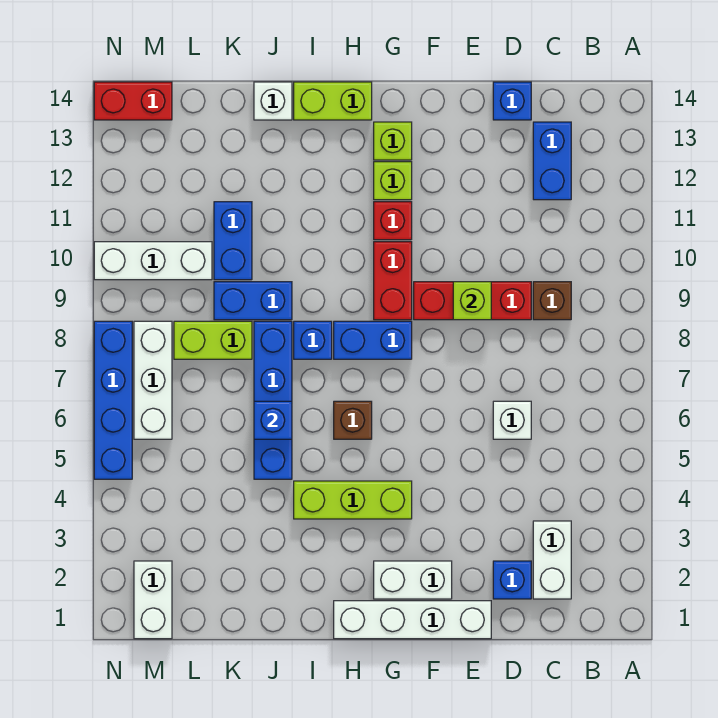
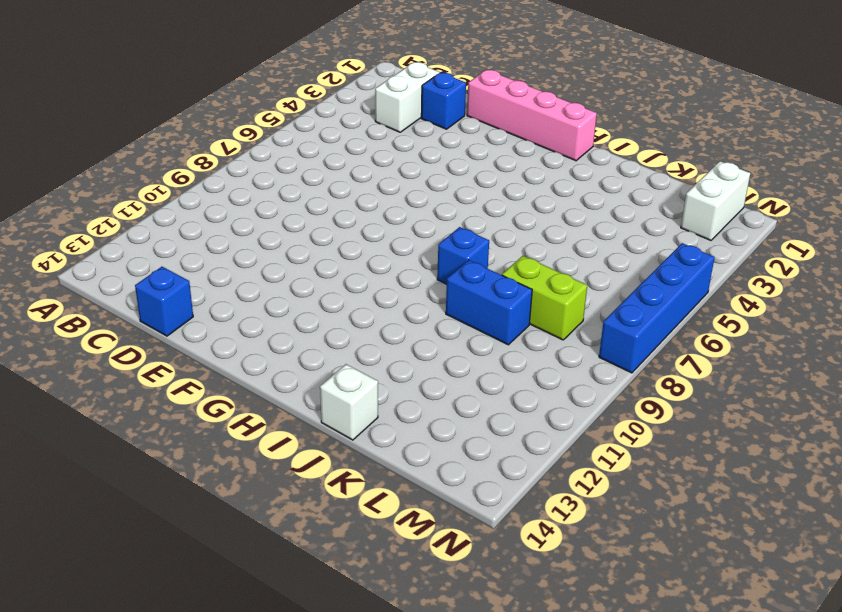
pink brick E1:H1 level 1 -> white brick E1:H1 level 1
none -> brown brick C9 level 1
none -> blue brick C12:C13 level 1
none -> white brick D6 level 1
none -> red brick D9:F9 level 1

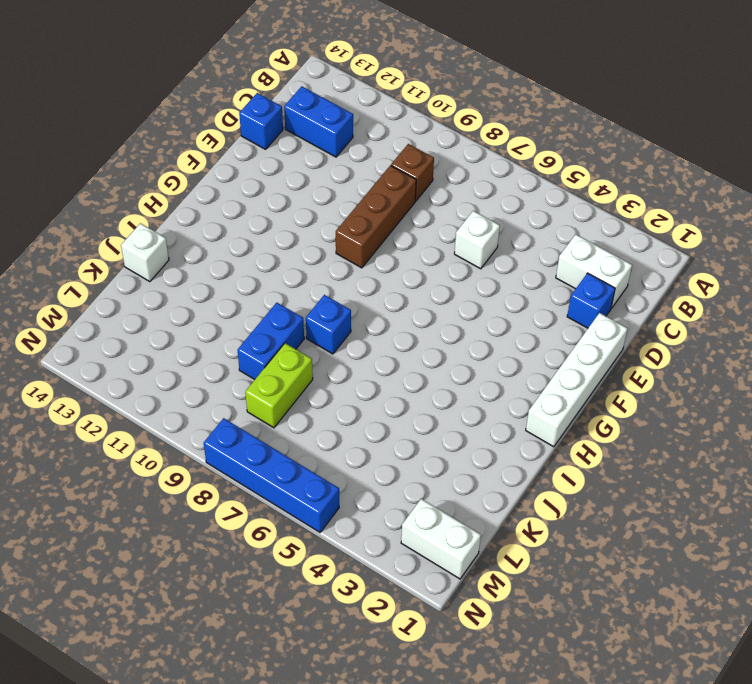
brown brick D9:F9 level 1 -> red brick D9:F9 level 1
none -> white brick F2:G2 level 1
none -> lime brick G4:I4 level 1
none -> blue brick G8:H8 level 1
none -> red brick G9:G10 level 1

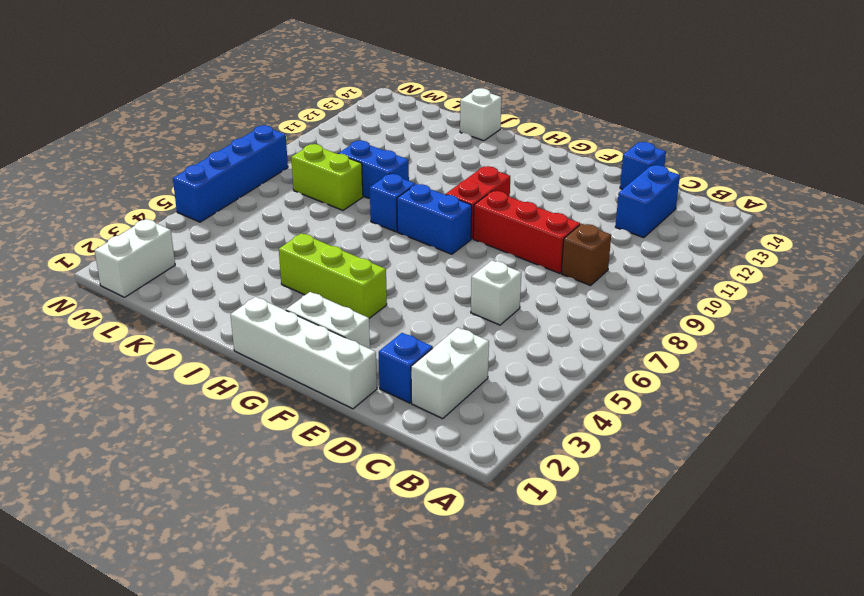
none -> red brick G11 level 1
none -> lime brick G12 level 1
none -> lime brick G13 level 1
none -> brown brick H6 level 1

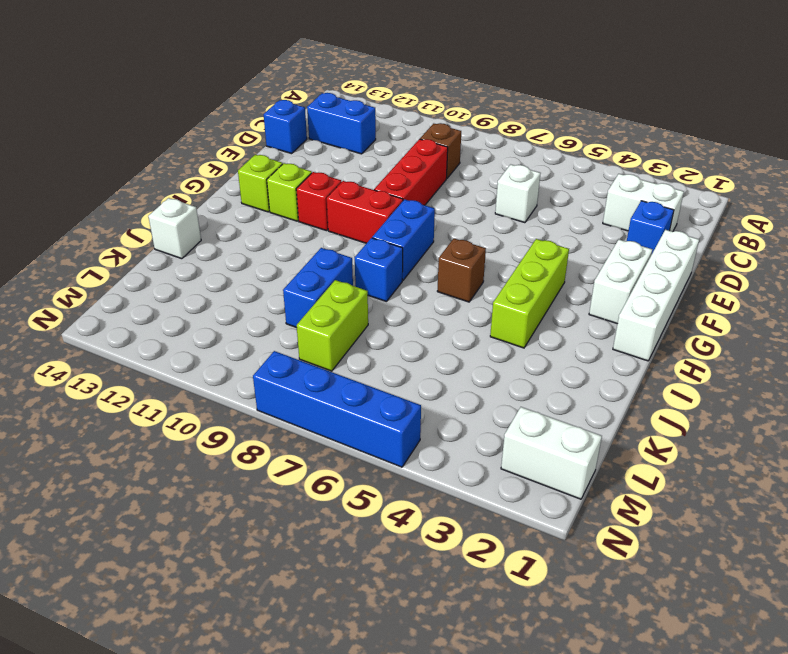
none -> lime brick H14:I14 level 1
none -> blue brick J5:J8 level 1
none -> blue brick K10:K11 level 1
none -> white brick L10:N10 level 1

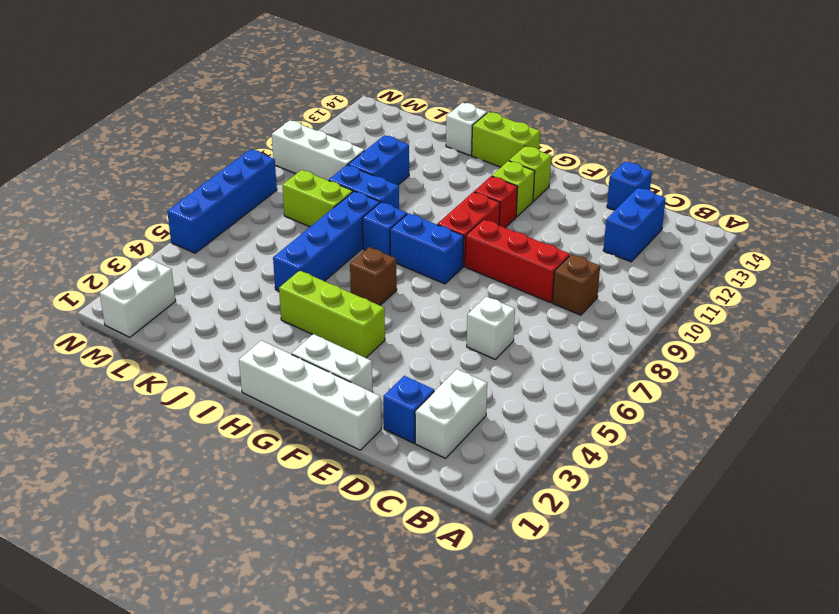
none -> white brick M6:M8 level 1
none -> red brick M14:N14 level 1
none -> lime brick E9 level 2
none -> blue brick J6 level 2

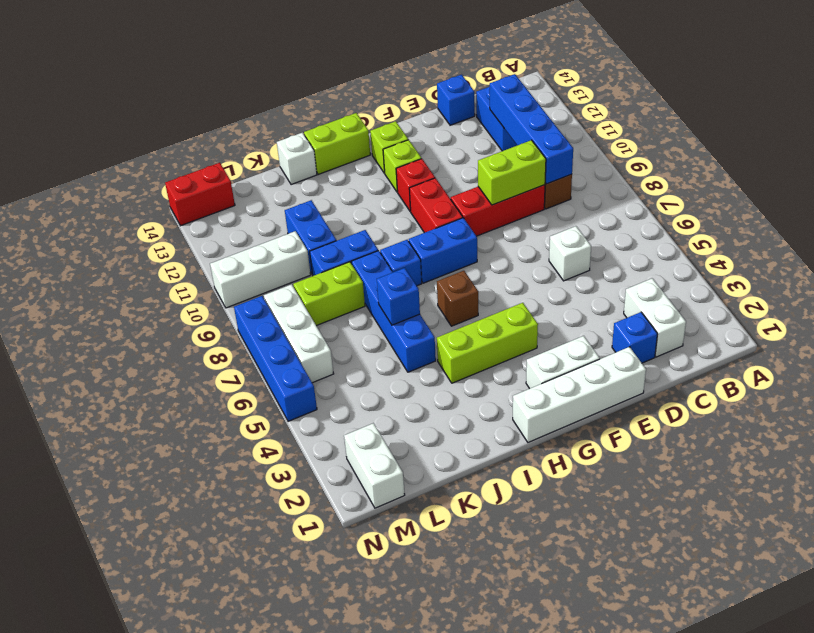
blue brick C9:C12 level 2 -> none
lime brick D9:E9 level 2 -> lime brick E9 level 2

